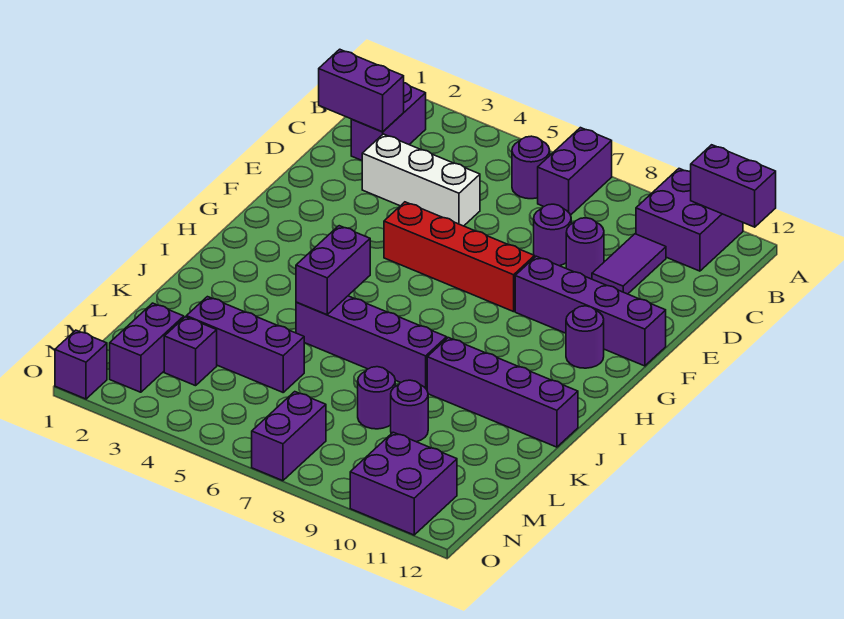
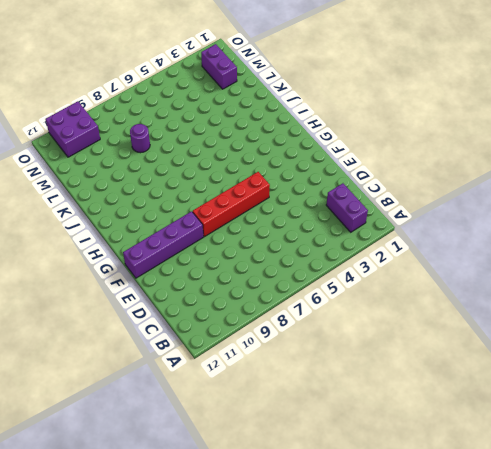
none -> purple brick A7:B7 level 1
none -> purple brick A10:B11 level 1
none -> purple round brick B6 level 1

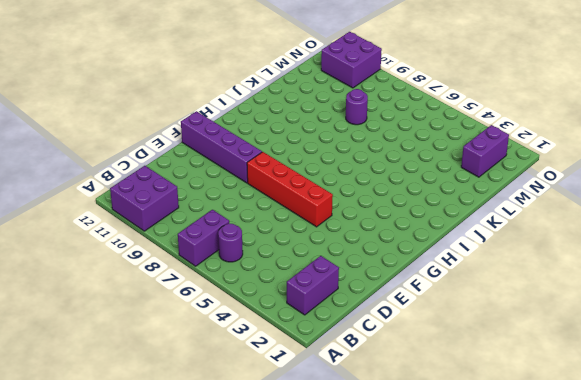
none -> purple tile C10:D10 level 1
none -> white brick D3:D5 level 1
none -> purple round brick D8 level 1

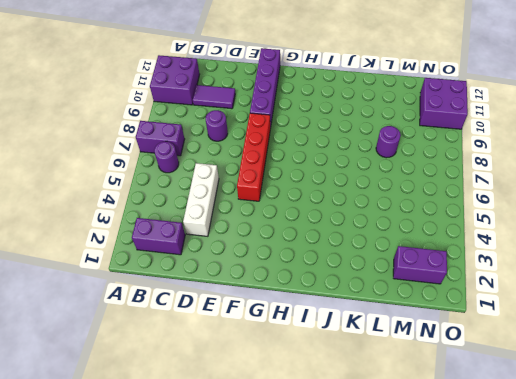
none -> purple round brick D9 level 1
none -> purple round brick G11 level 1
none -> purple brick J5:J8 level 1

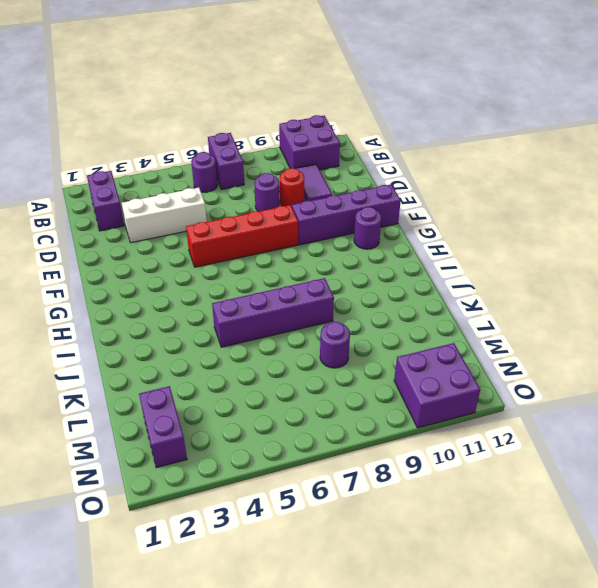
red round brick D9 level 1 -> purple round brick D9 level 1
none -> purple brick J9:J12 level 1
none -> purple brick L3:L5 level 1
none -> purple round brick L9 level 1

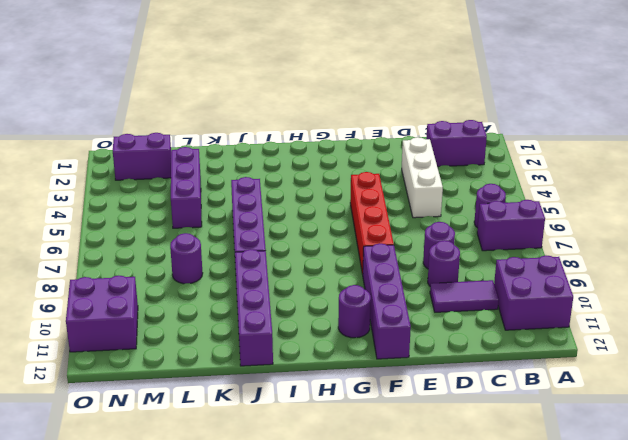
none -> purple round brick L9 level 1
none -> purple brick M3 level 1
none -> purple brick N7:O7 level 1

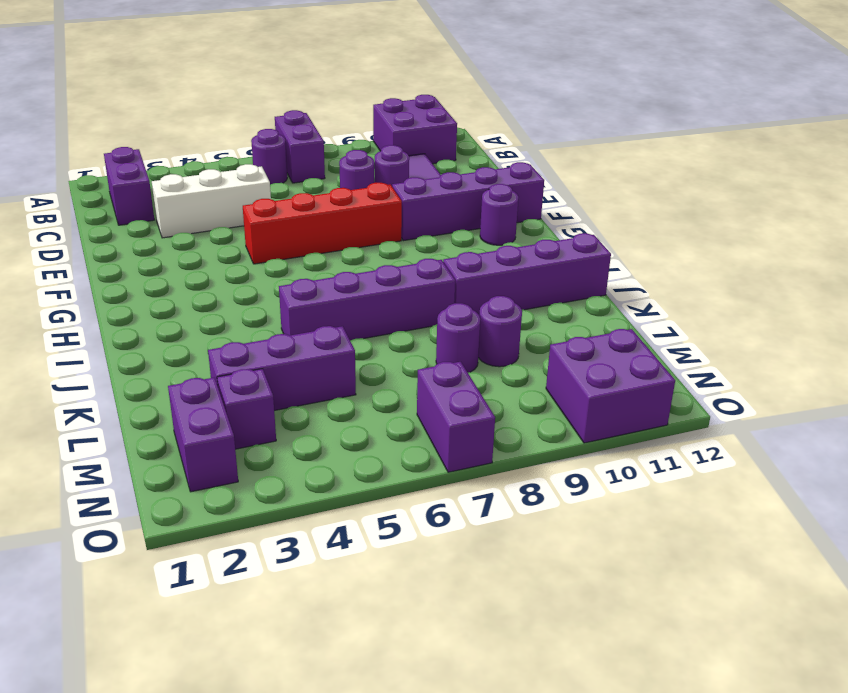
none -> purple brick O1 level 1
none -> purple brick A11:A12 level 2
none -> purple brick C1:C2 level 2

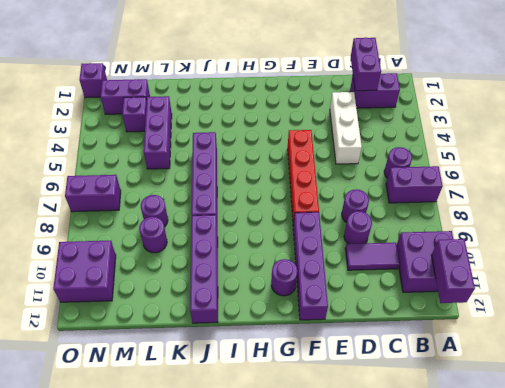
none -> purple brick I5:J5 level 2

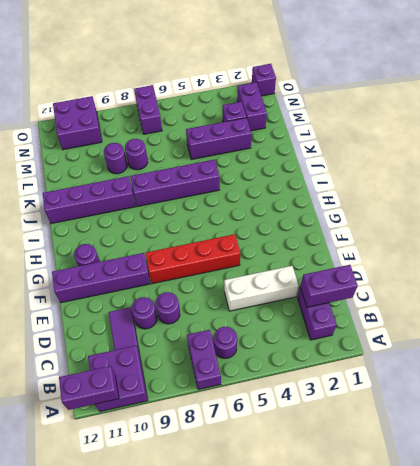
none -> purple brick I5:J5 level 2

